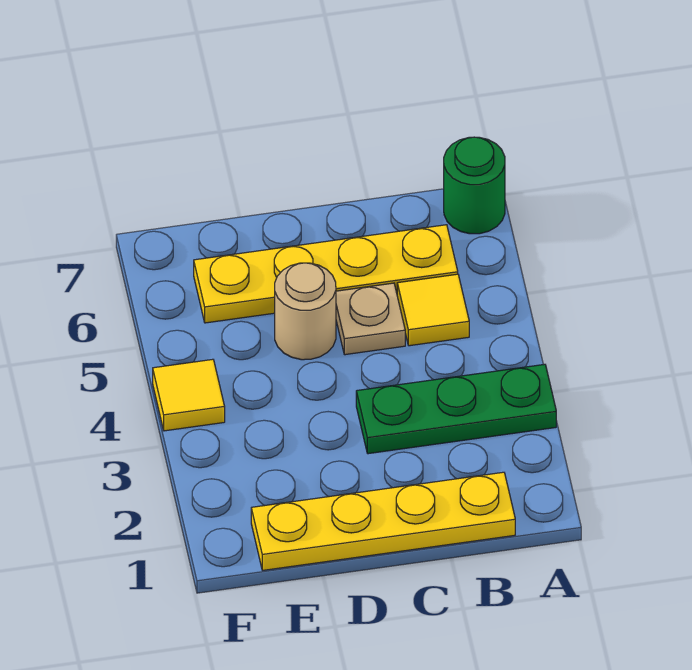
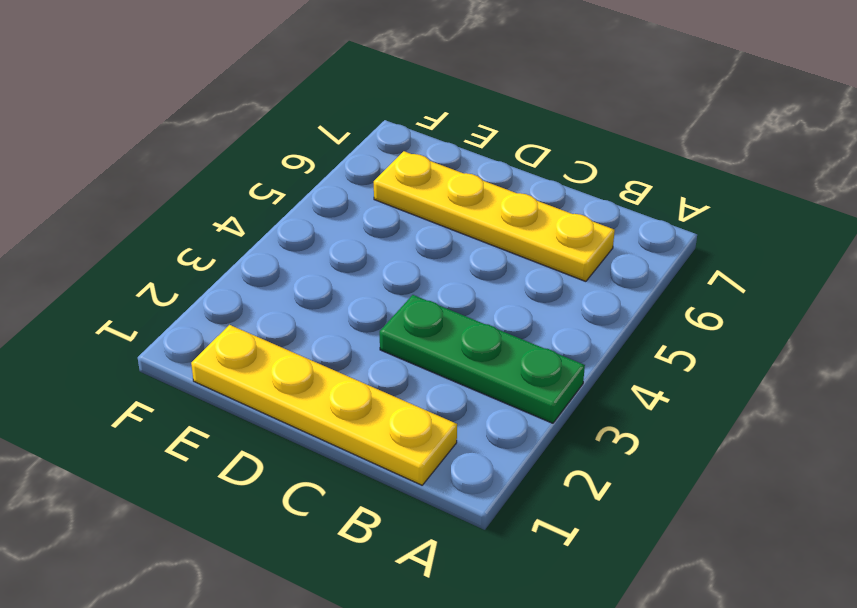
none -> green round brick A7 level 1
none -> yellow tile B5 level 1

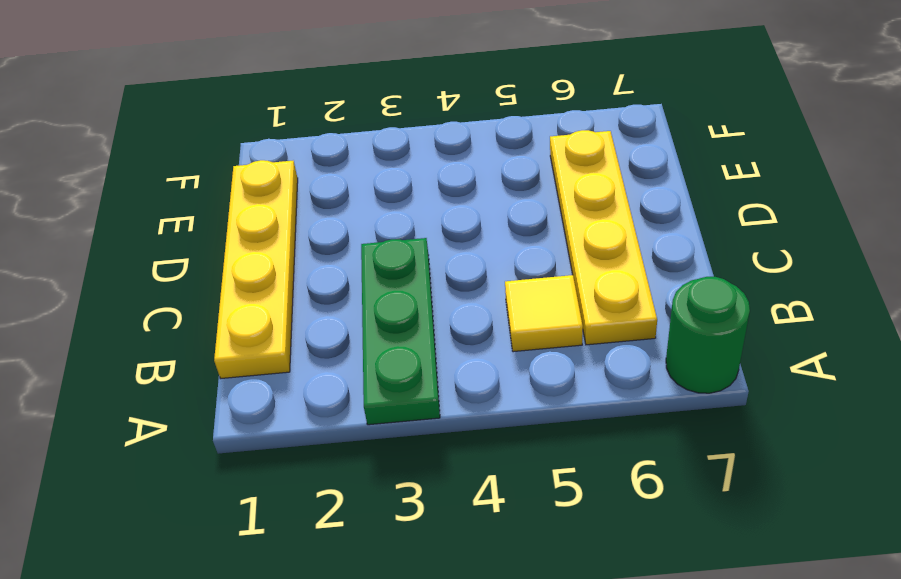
none -> tan plate C5 level 1
none -> tan round brick D5 level 1

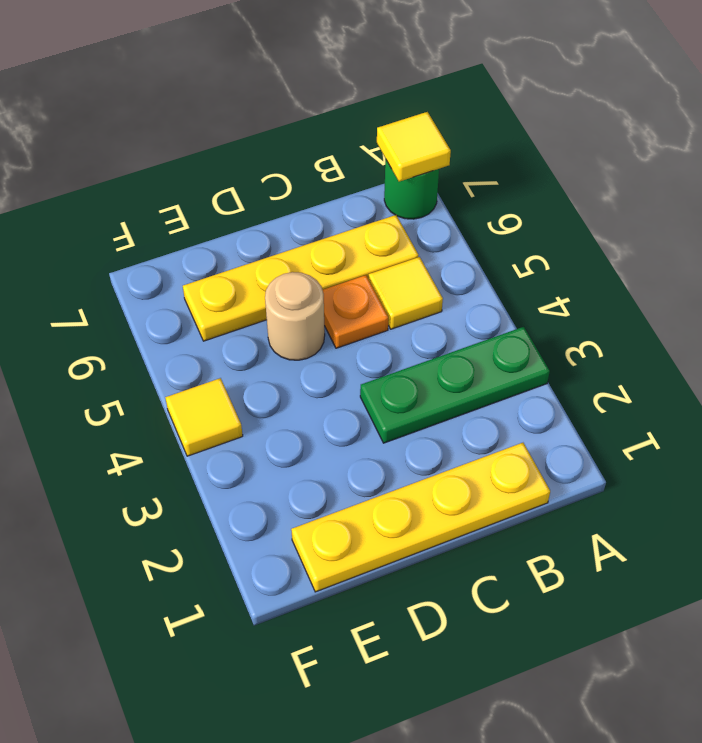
yellow tile A7 level 2 -> none
orange plate C5 level 1 -> tan plate C5 level 1

